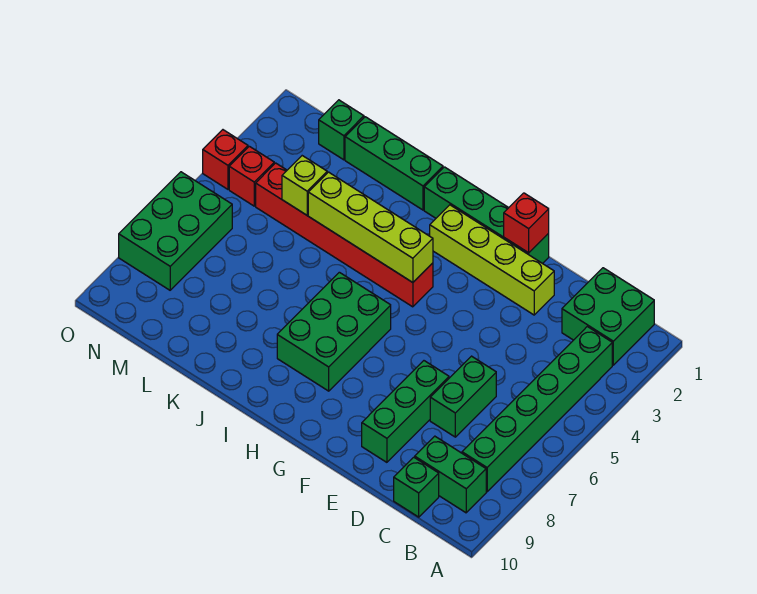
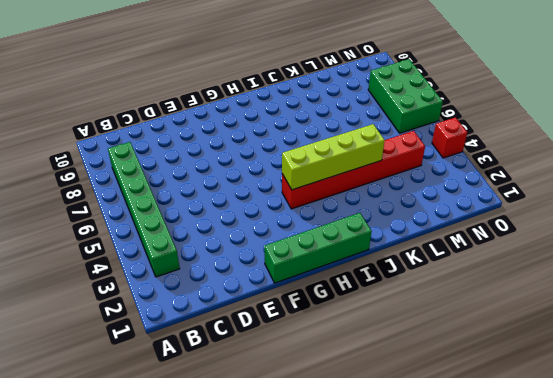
none -> green brick B1:C2 level 1
none -> green brick B9:C9 level 1
none -> green brick C10 level 1

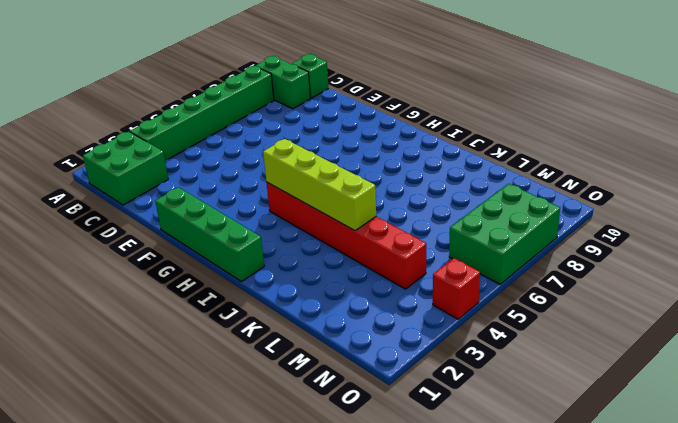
none -> green brick D6:D7 level 1
none -> lime brick E2:H2 level 1
none -> green brick E7:E9 level 1

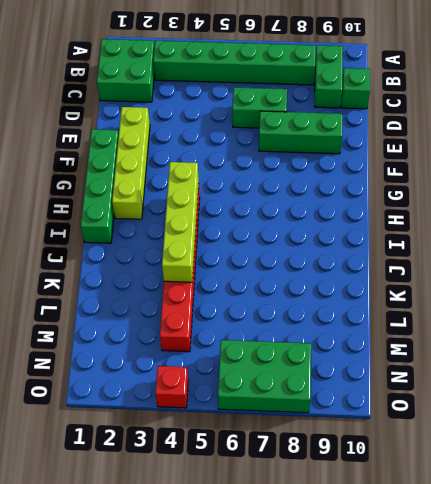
none -> green brick H6:I8 level 1
none -> green brick J1:L1 level 1
none -> green brick M1 level 1

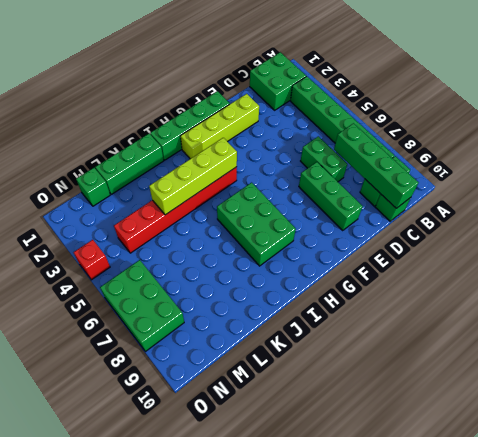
green brick C7:C10 level 2 -> none
none -> red brick N4 level 1
none -> red brick F1 level 2
none -> lime brick L4 level 2

